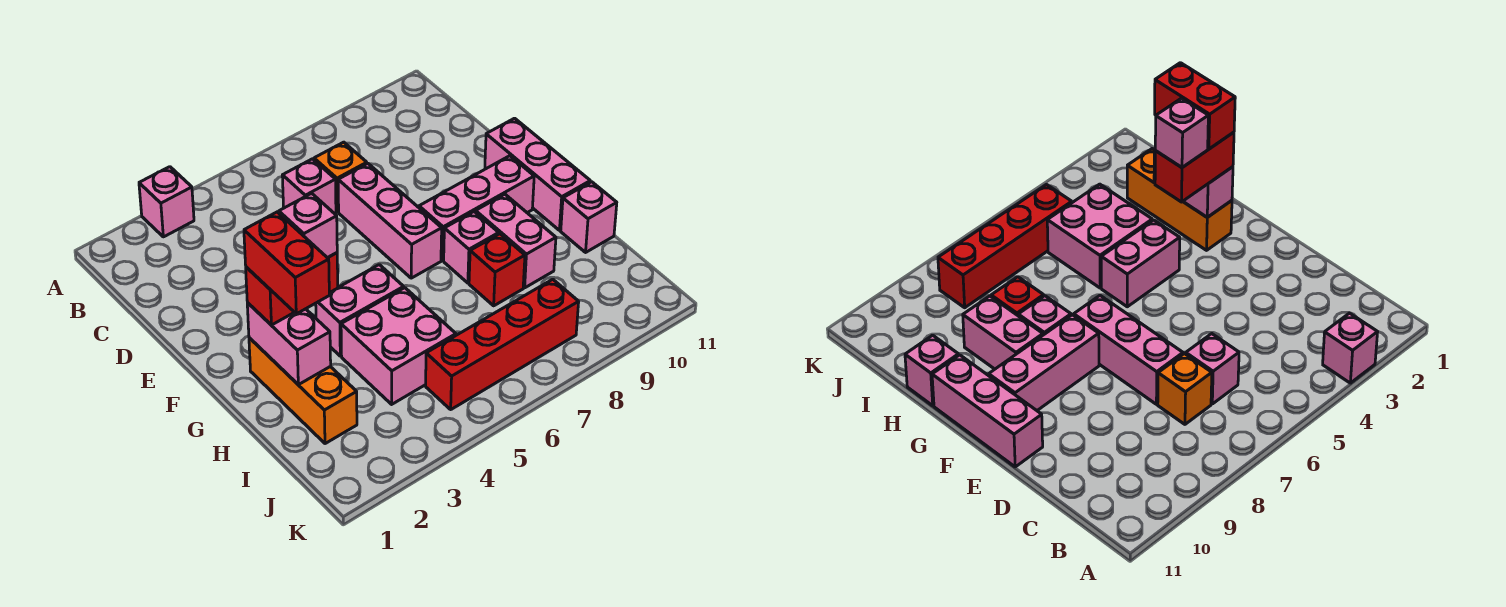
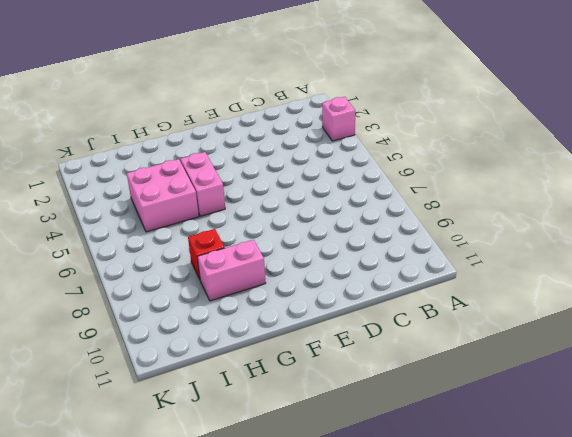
none -> pink brick C6 level 1
none -> orange brick C7 level 1
none -> pink brick D7:F7 level 1

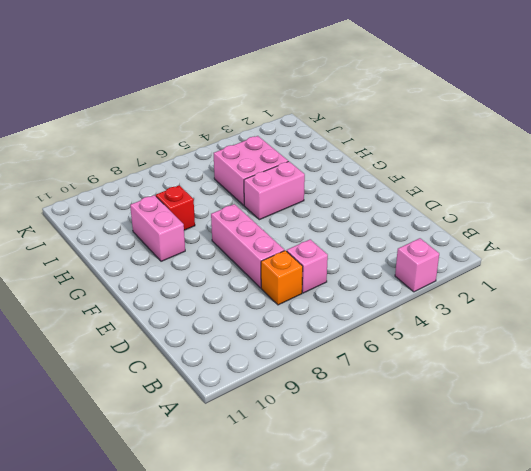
none -> pink brick E11:G11 level 1
none -> pink brick F8:F10 level 1
none -> orange brick G2:I2 level 1

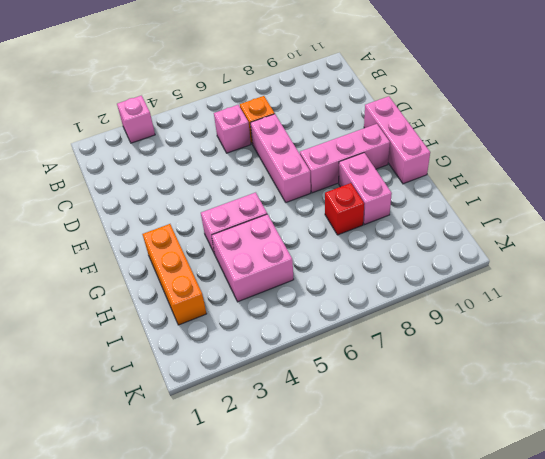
none -> pink brick G8 level 1
none -> pink brick H11 level 1
none -> red brick J5:J8 level 1

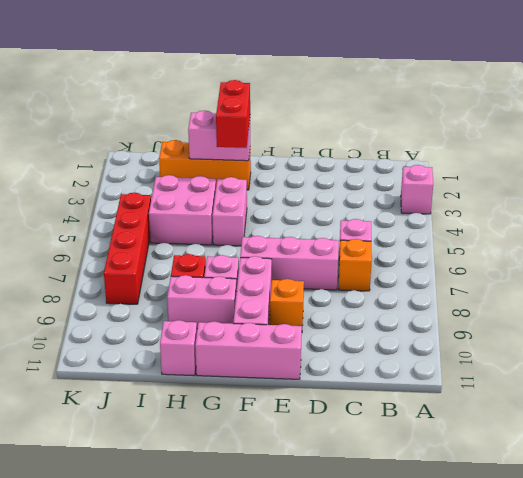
orange brick E9 level 1 -> none
none -> red brick G2:H2 level 4
none -> pink brick G3 level 4

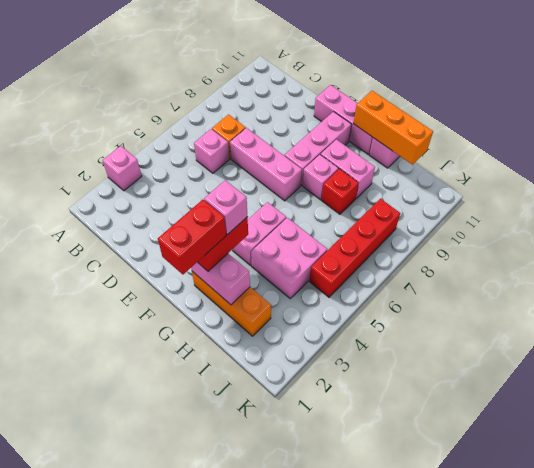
red brick G1:G2 level 4 -> red brick G2:H2 level 4
orange brick G11:I11 level 2 -> none

